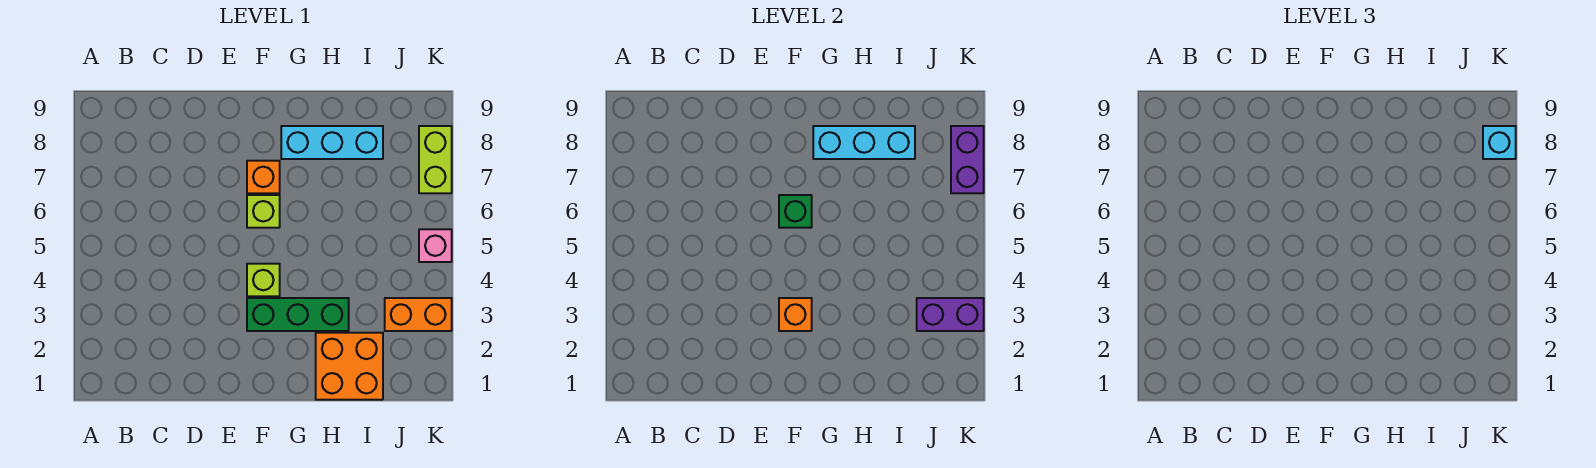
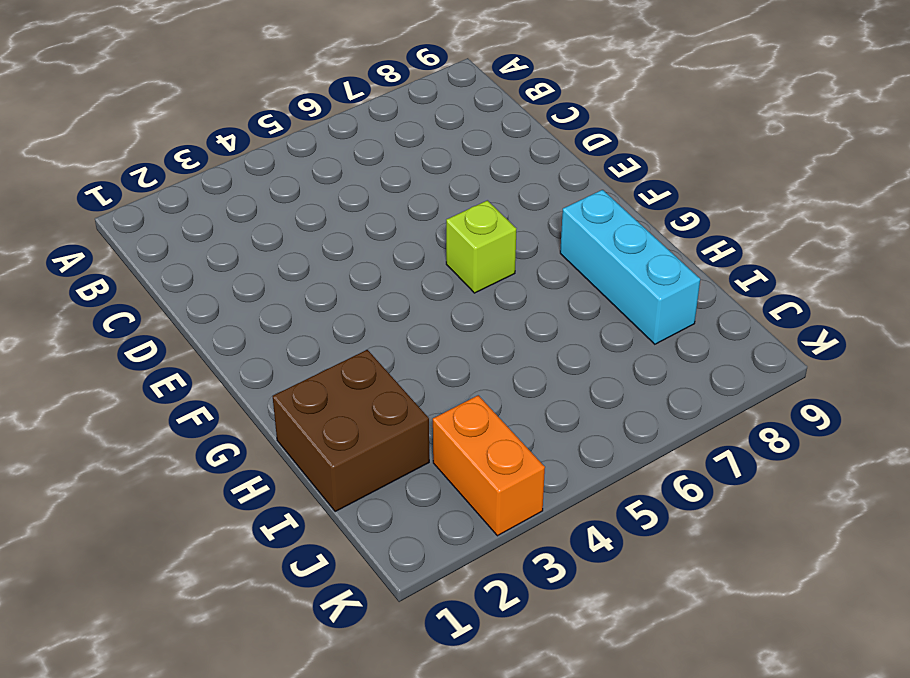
brown brick H1:I2 level 1 -> orange brick H1:I2 level 1
none -> green brick F3:H3 level 1
none -> lime brick F4 level 1
none -> orange brick F7 level 1

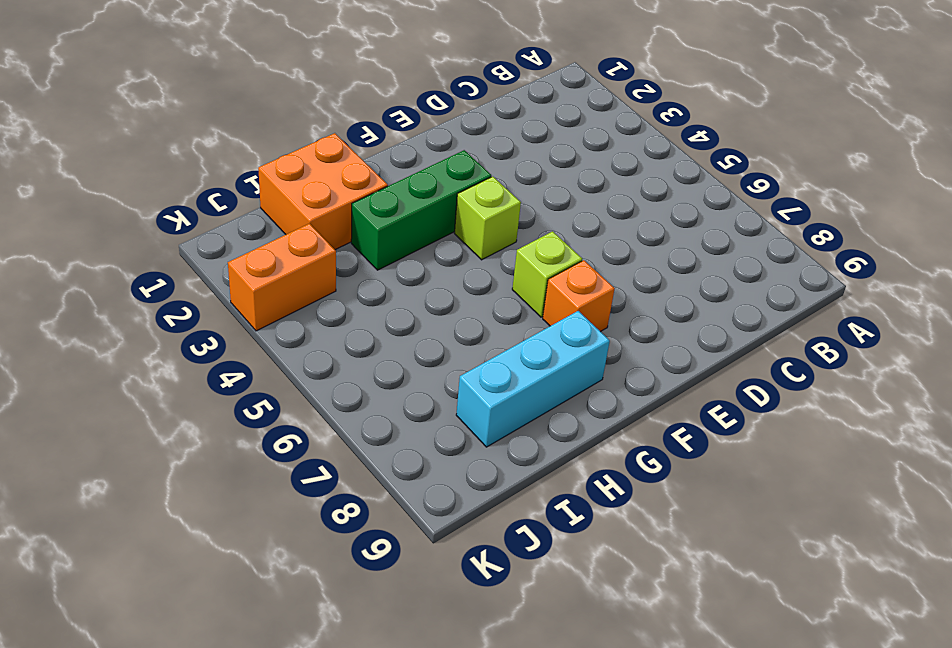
none -> pink brick K5 level 1
none -> lime brick K7:K8 level 1
none -> orange brick F3 level 2

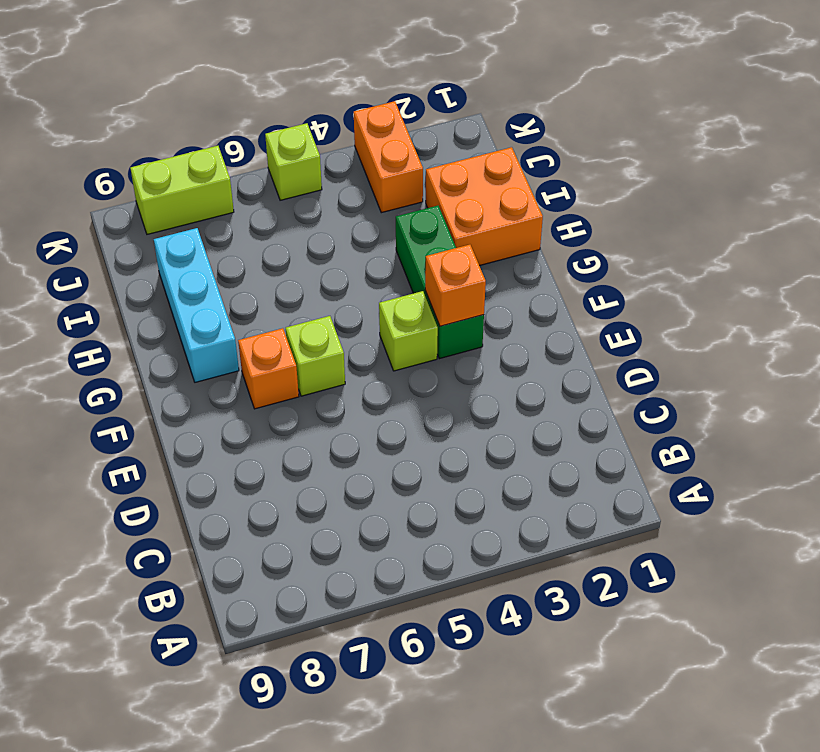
lime brick K5 level 1 -> pink brick K5 level 1
none -> green brick F6 level 2
none -> cyan brick G8:I8 level 2
none -> purple brick J3:K3 level 2

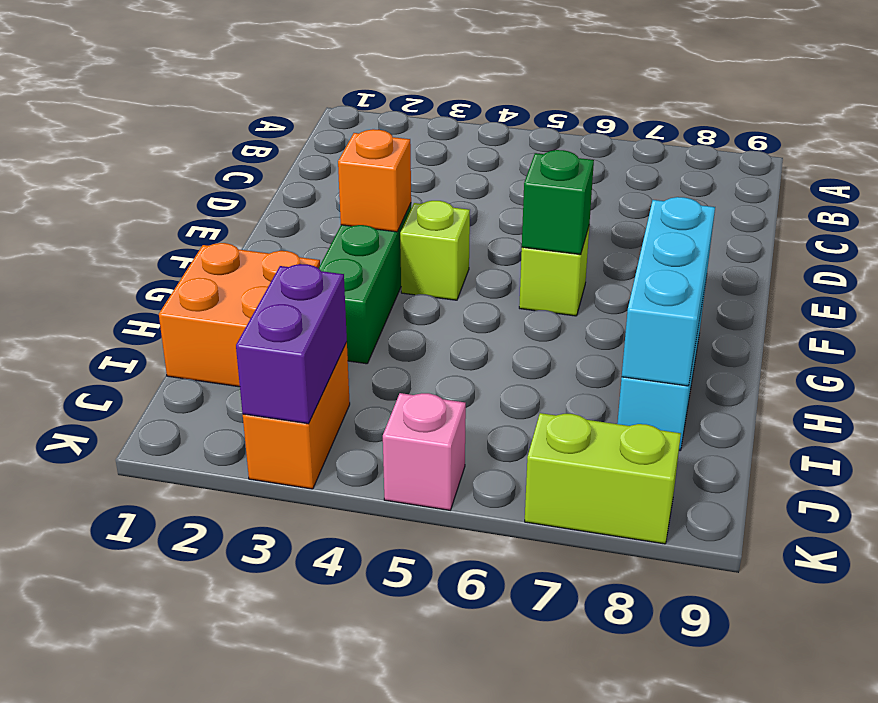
none -> orange brick F7 level 1
none -> purple brick K7:K8 level 2
none -> cyan brick K8 level 3

